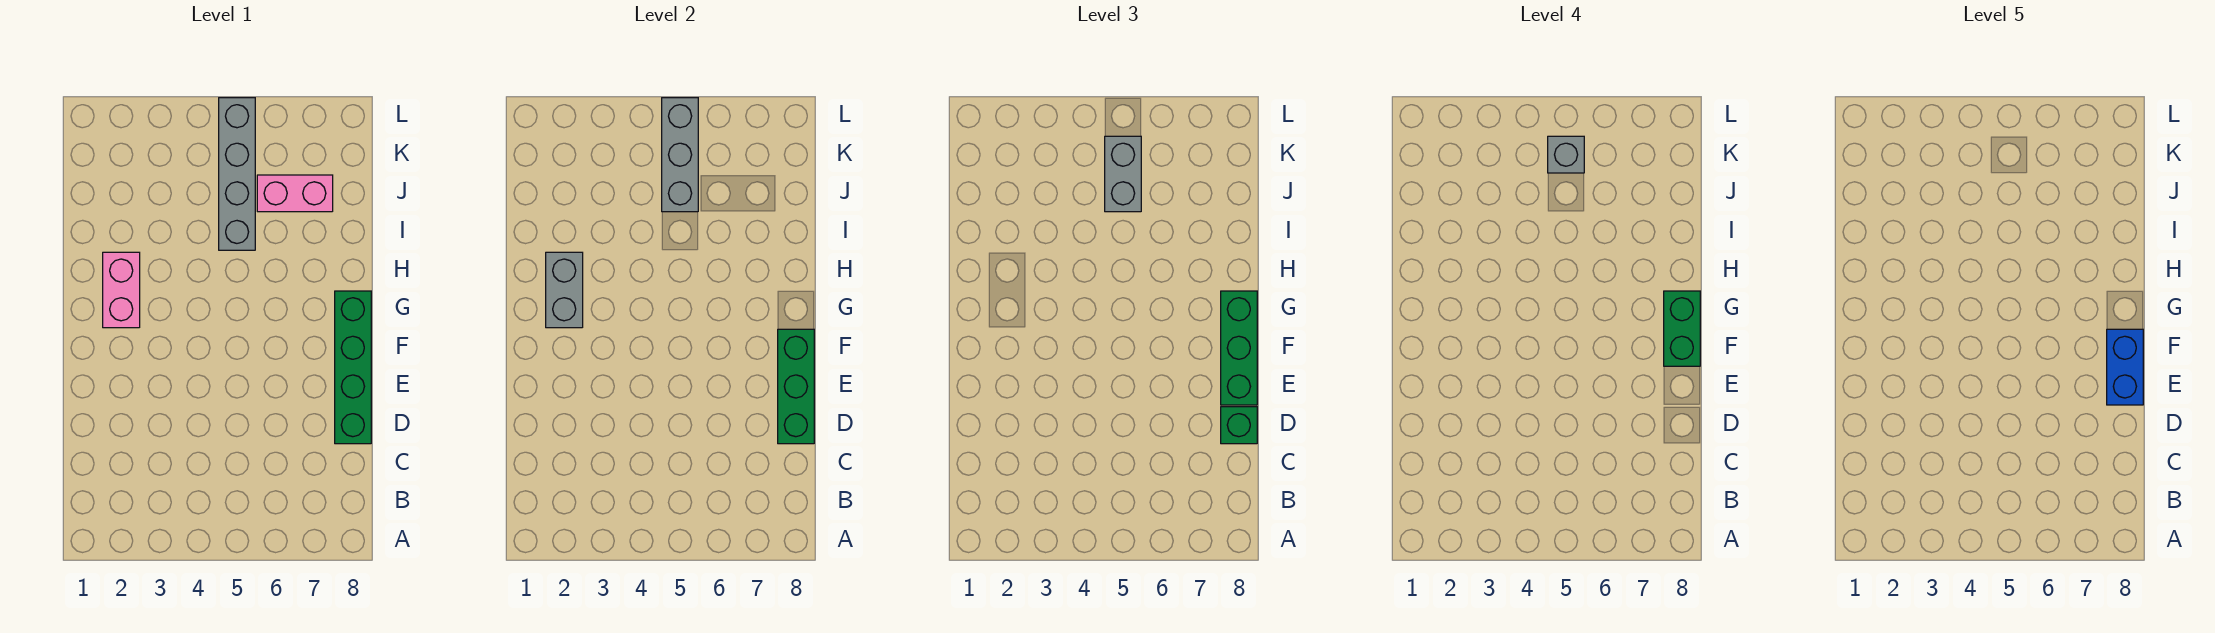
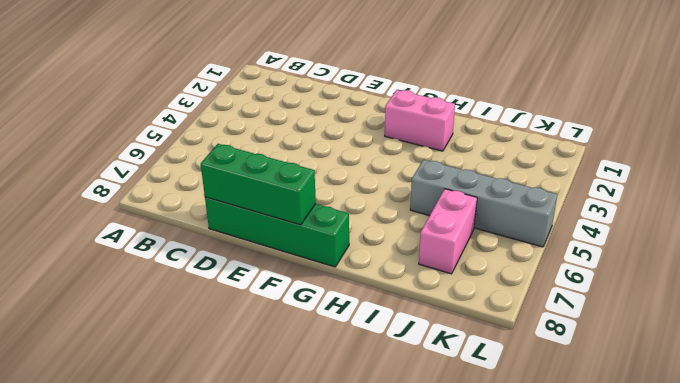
none -> grey brick G2:H2 level 2
none -> grey brick J5:L5 level 2
none -> green brick D8 level 3

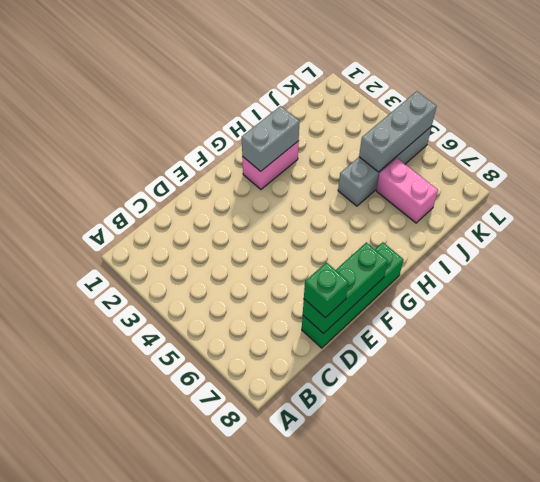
none -> green brick E8:G8 level 3
none -> grey brick J5:K5 level 3
none -> green brick F8:G8 level 4

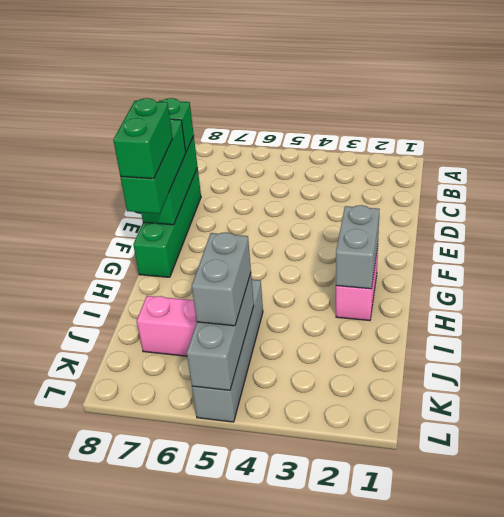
none -> grey brick K5 level 4
none -> blue brick E8:F8 level 5

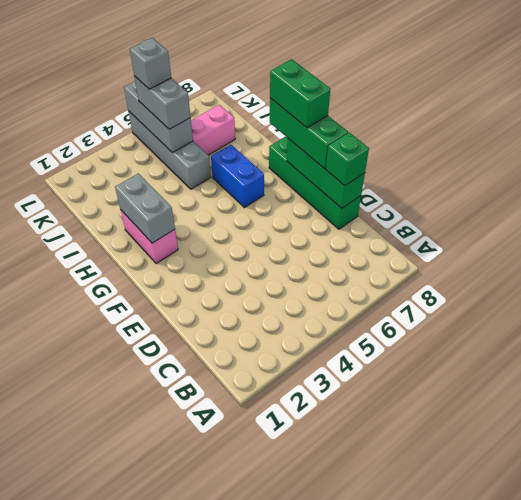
blue brick G6:H6 level 1 -> blue brick E8:F8 level 5

